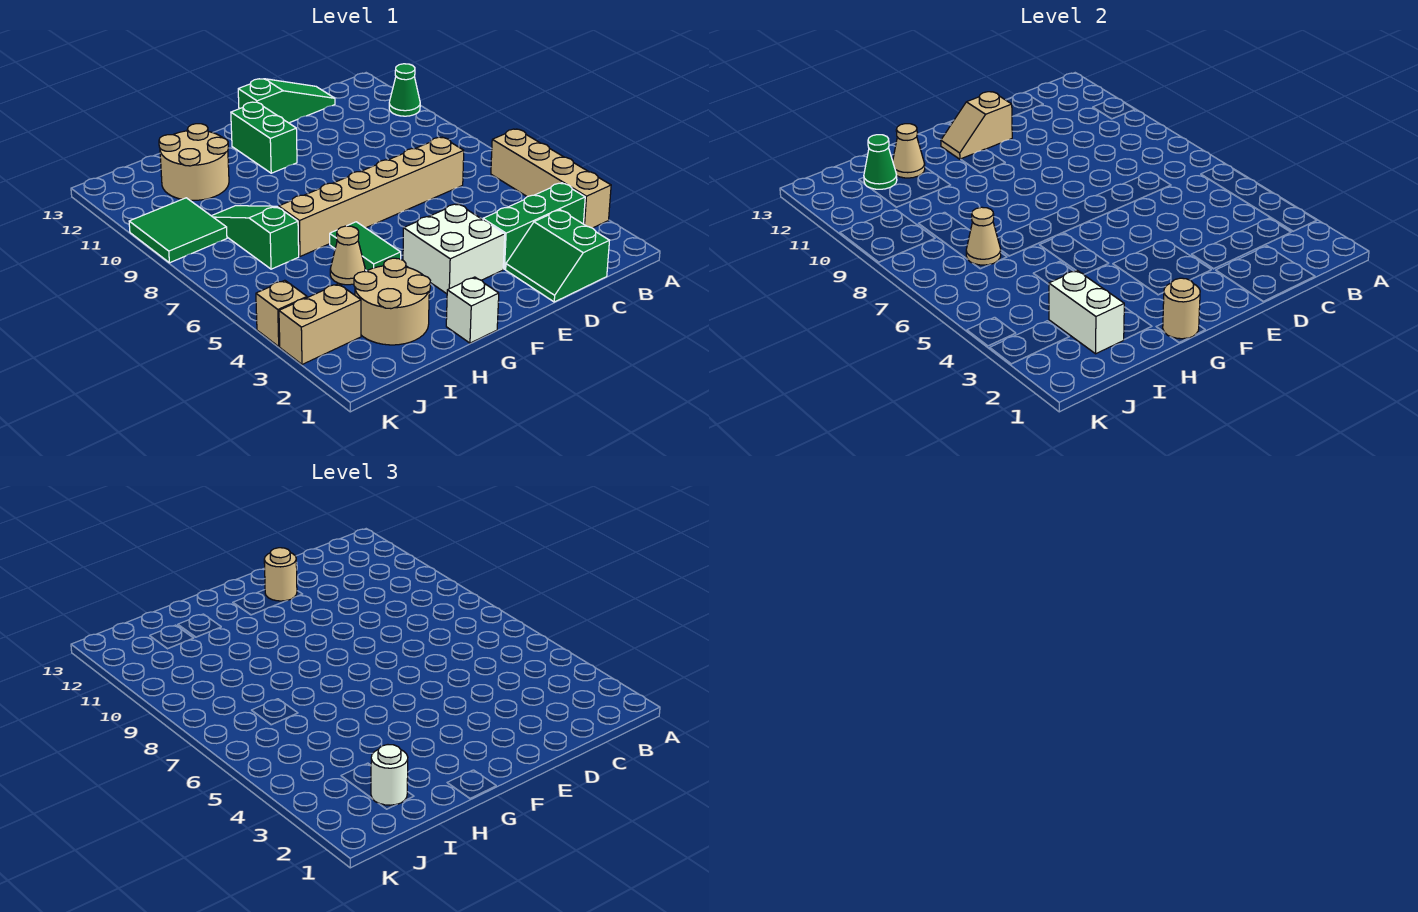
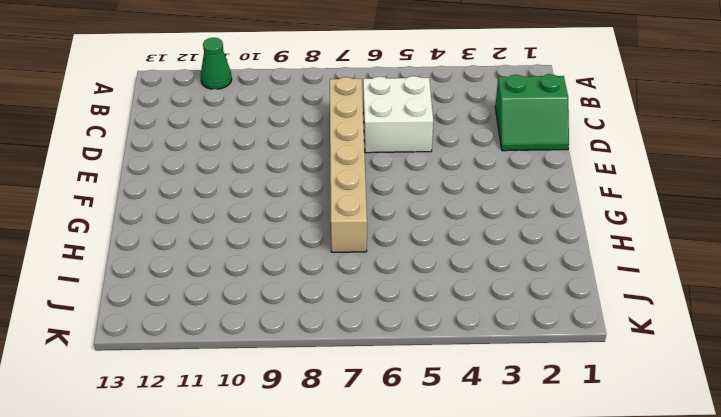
white brick C5:D6 level 1 -> white brick E3:F4 level 1
none -> tan brick A3:A6 level 1
none -> green brick B3:D3 level 1
none -> green slope C13:E13 level 1 top E

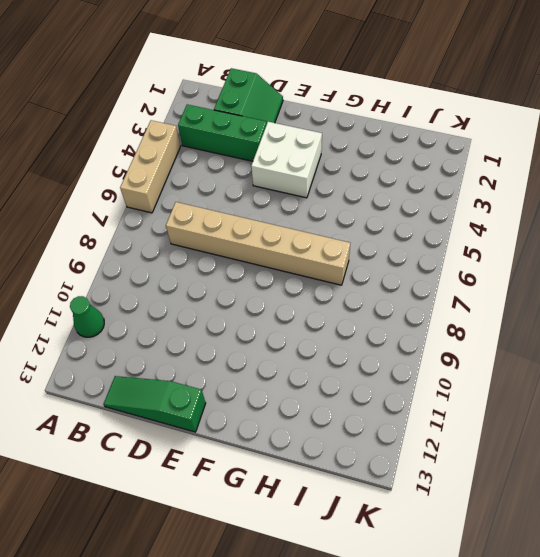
tan brick A4:A6 level 1 -> tan brick A3:A6 level 1
none -> green brick F11:F12 level 1
none -> white brick G1 level 1
none -> green tile G5:G6 level 1

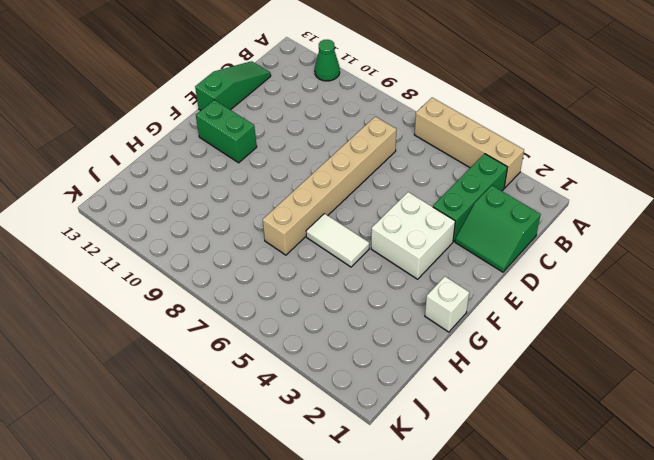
white tile G5:G6 level 1 -> green tile G5:G6 level 1
none -> tan round brick H2:I3 level 1
none -> tan cone H5 level 1
none -> tan round brick H11:I12 level 1

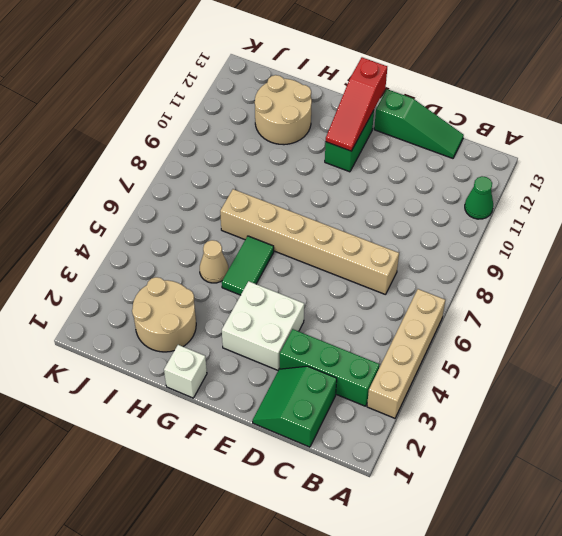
red slope F11:F13 level 2 top 13 -> tan slope E12:F12 level 2 top E
none -> green slope I7:I9 level 1 top 7
none -> tan brick J3:K3 level 1
none -> green tile J9:K10 level 1

